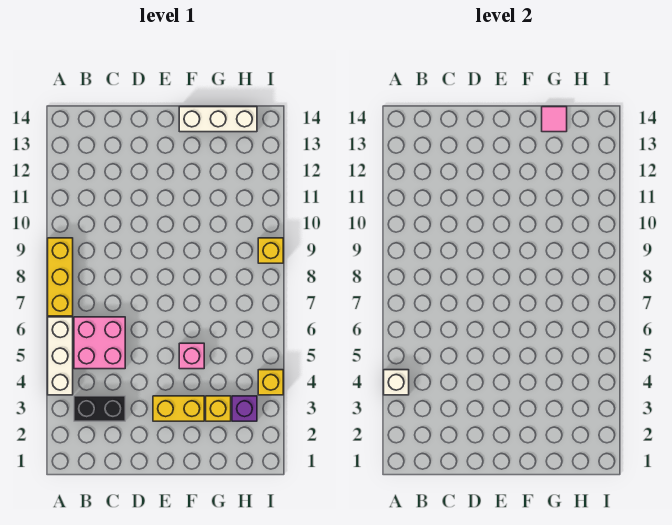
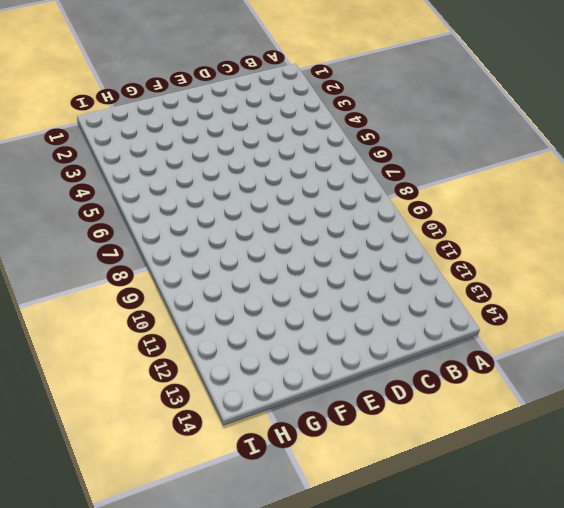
none -> white brick A4:A6 level 1
none -> yellow brick A7:A9 level 1
none -> black brick B3:C3 level 1

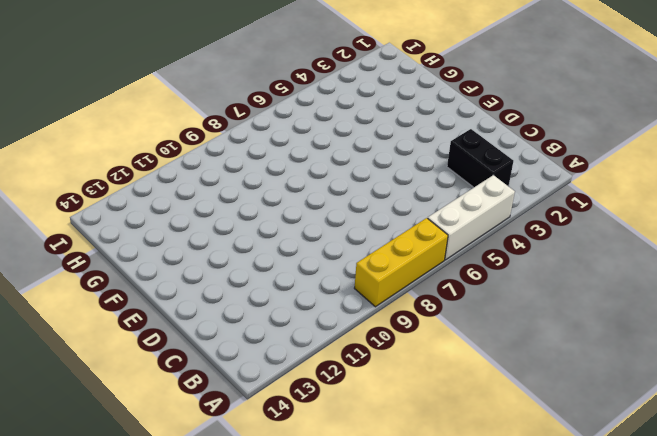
none -> pink brick B5:C6 level 1
none -> yellow brick E3:F3 level 1
none -> pink brick F5 level 1

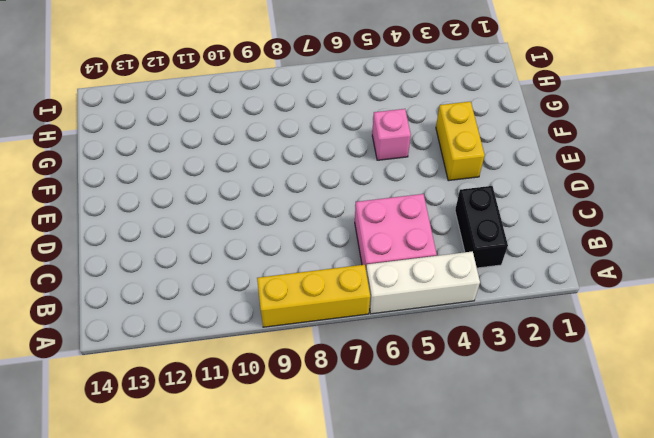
none -> white brick F14:H14 level 1
none -> yellow brick G3 level 1
none -> purple brick H3 level 1

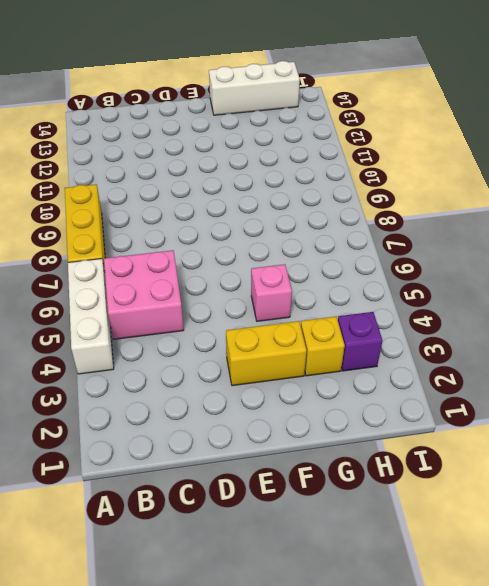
none -> black brick B3:C3 level 1
none -> yellow brick I4 level 1
none -> yellow brick I9 level 1

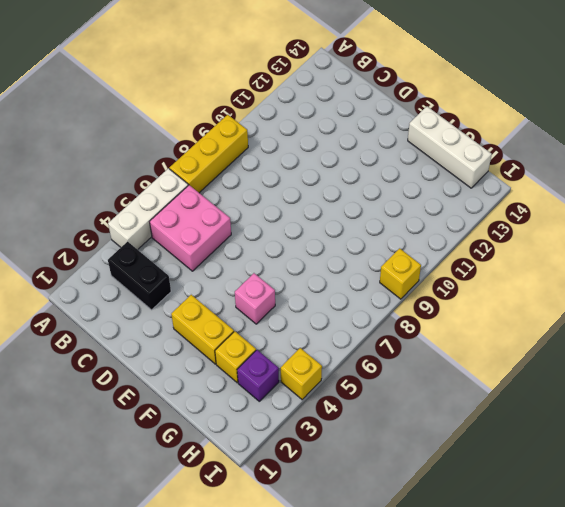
none -> white brick A4 level 2
none -> pink tile G14 level 2

